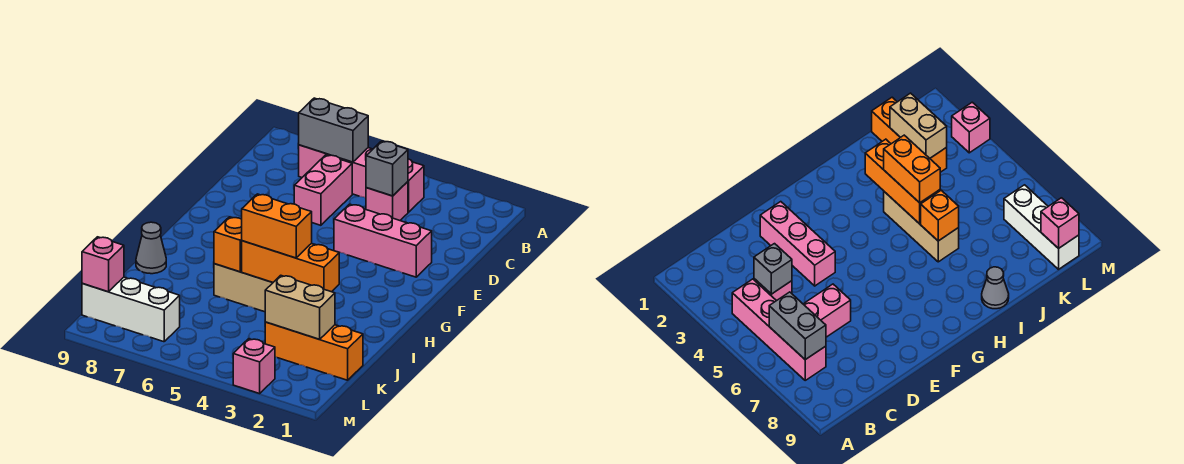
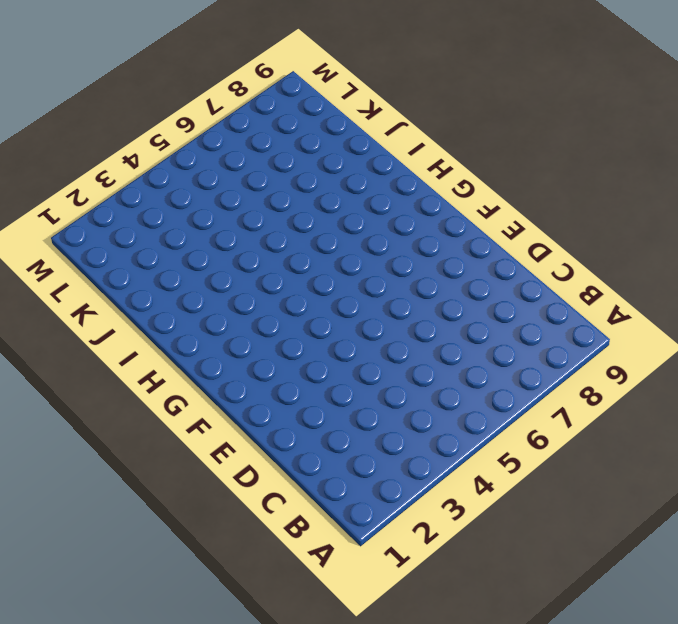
none -> pink brick B4:B7 level 1
none -> pink brick C4 level 1
none -> pink brick C6:D6 level 1

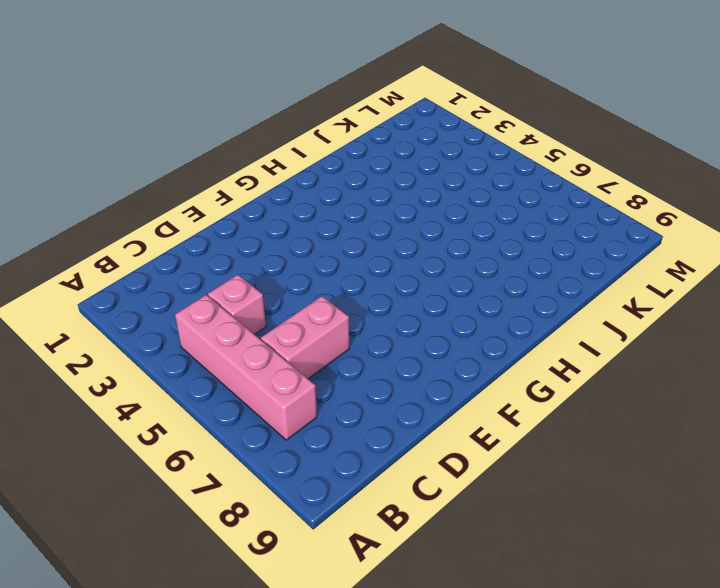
none -> pink brick E2:E4 level 1
none -> tan brick I4:I6 level 1
none -> grey cone I9 level 1

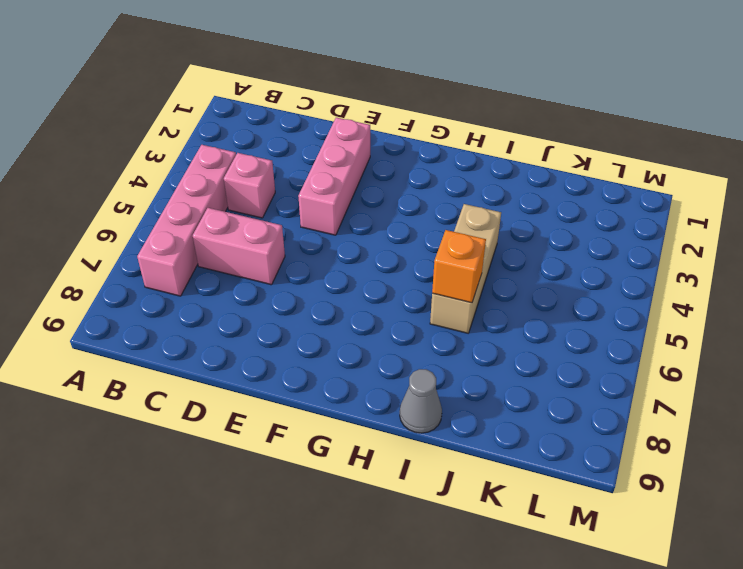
none -> orange brick K1:K3 level 1
none -> white brick L7:L9 level 1
none -> pink brick M3 level 1

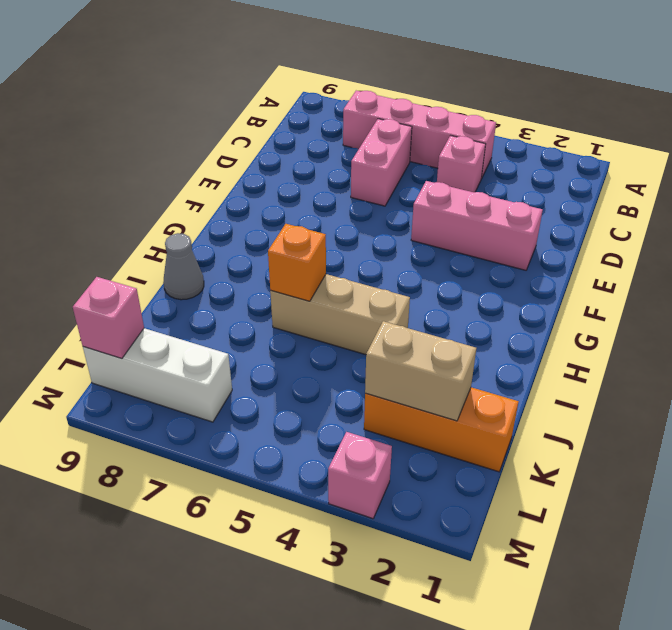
none -> grey brick B6:B7 level 2
none -> grey brick C4 level 2
none -> orange brick I3:I5 level 2

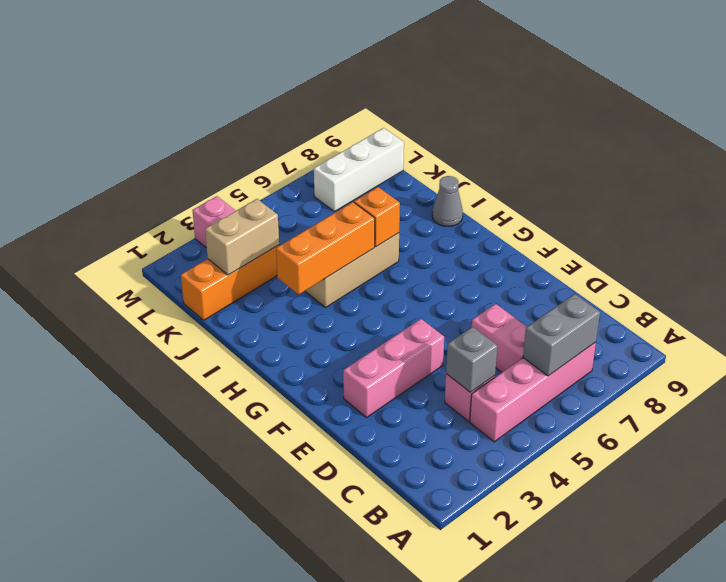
none -> pink brick L9 level 2
none -> orange brick I4:I5 level 3

